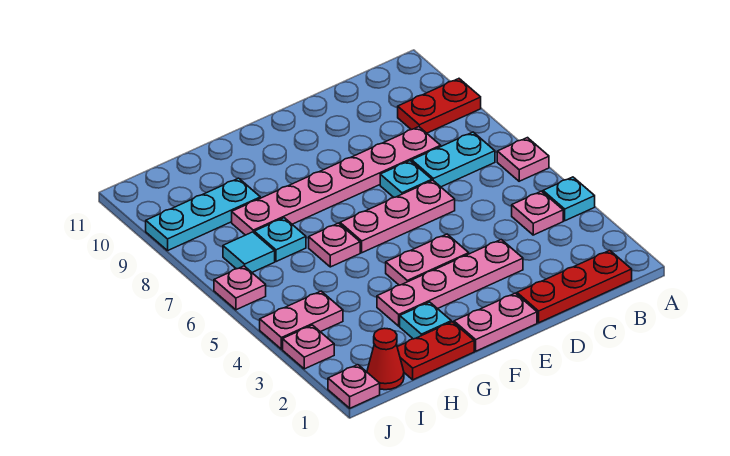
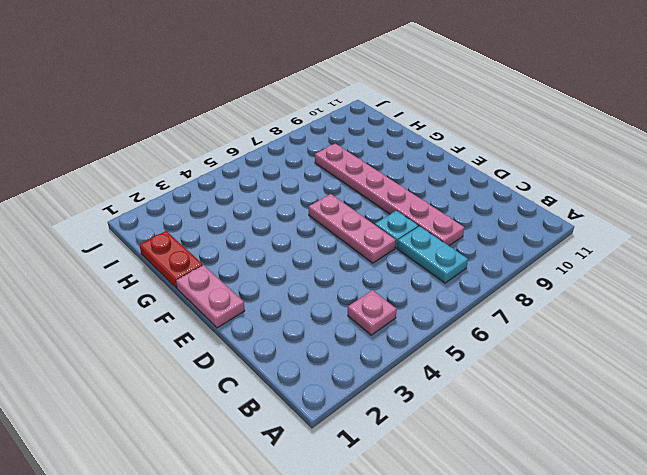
none -> cyan plate A4 level 1
none -> pink plate A6 level 1
none -> red plate A9:B9 level 1

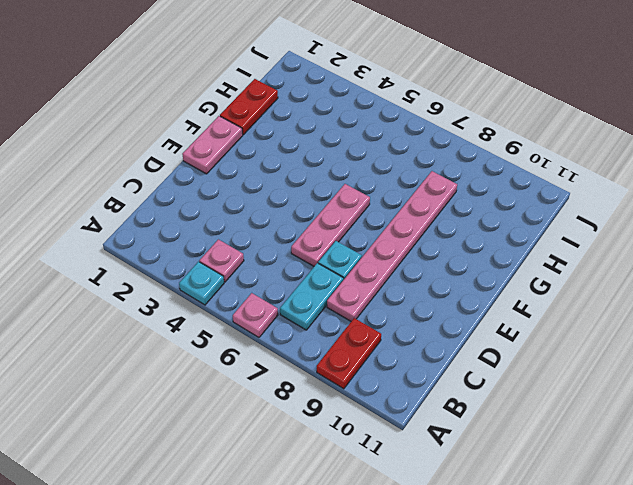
none -> red plate B1:D1 level 1
none -> pink plate D3:G3 level 1
none -> pink plate E4:F4 level 1

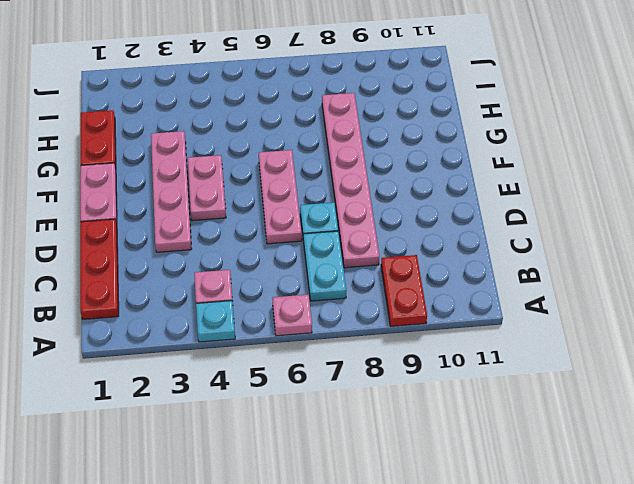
none -> cyan plate G2 level 1
none -> pink plate G6 level 1
none -> cyan plate H7 level 1

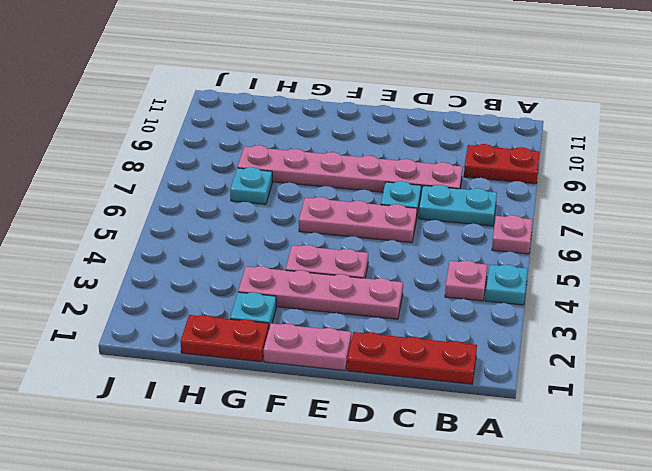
none -> pink plate G6 level 1
none -> cyan plate H9:J9 level 1
none -> red cone I1 level 1

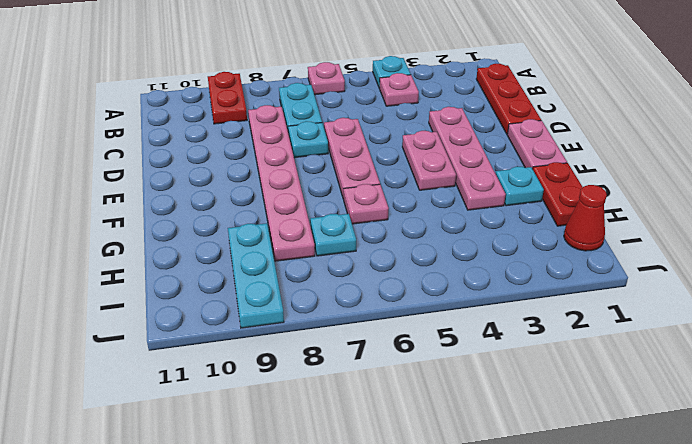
none -> pink plate I4:J4 level 1
none -> cyan tile I7 level 1
none -> pink plate J1 level 1

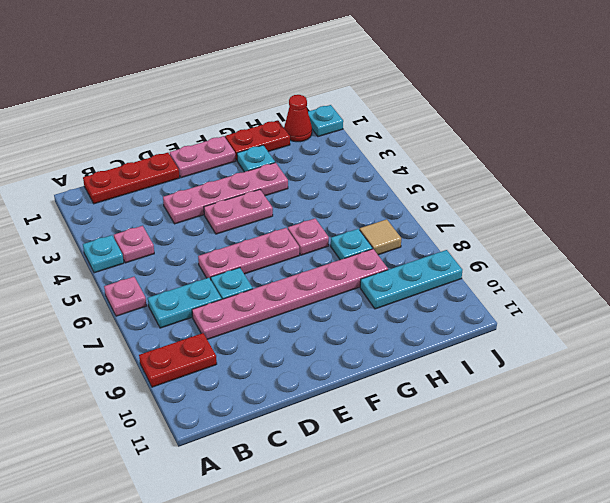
tan tile I7 level 1 -> cyan tile I7 level 1
cyan plate J1 level 1 -> pink plate J1 level 1
none -> pink plate I4:J4 level 1
none -> pink plate J3 level 1
none -> pink plate J6 level 1

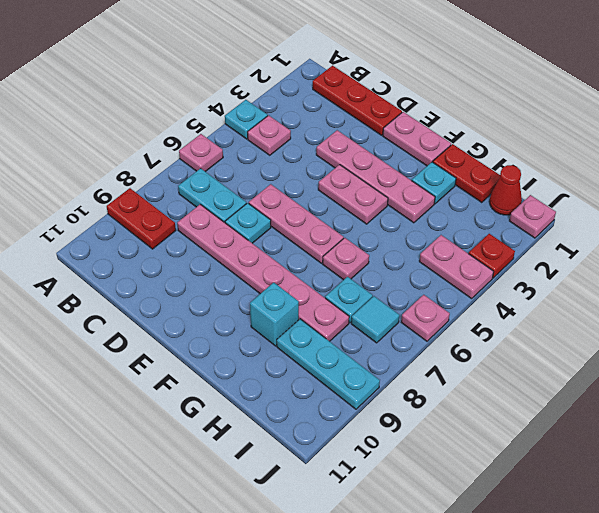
cyan brick G9 level 1 -> none
red plate J3 level 1 -> pink plate J3 level 1

